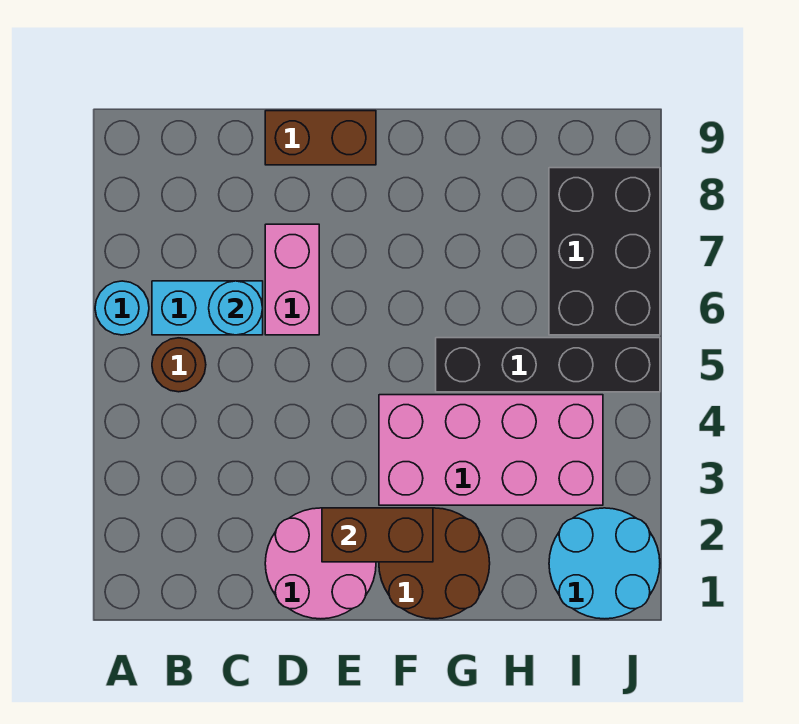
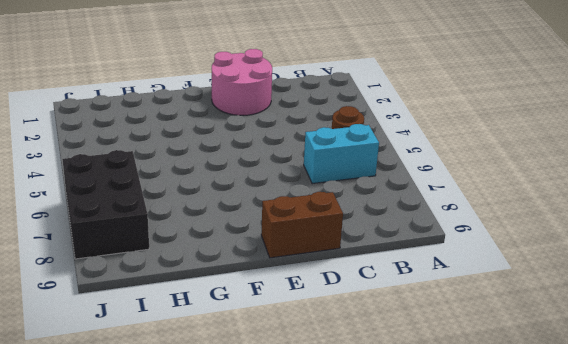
none -> cyan round brick A6 level 1
none -> pink brick D6:D7 level 1
none -> brown round brick F1:G2 level 1

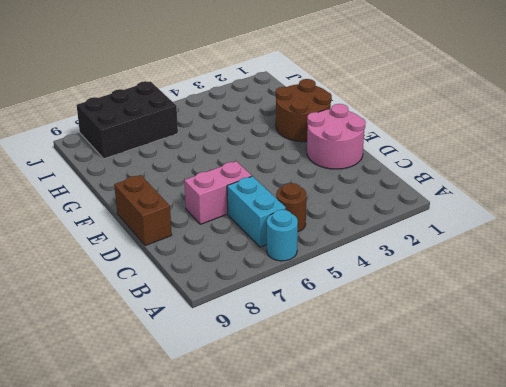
none -> pink brick F3:I4 level 1
none -> black brick G5:J5 level 1
none -> cyan round brick I1:J2 level 1

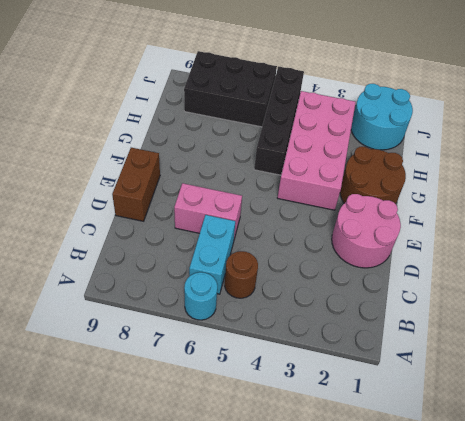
none -> cyan round brick C6 level 2
none -> brown brick E2:F2 level 2

